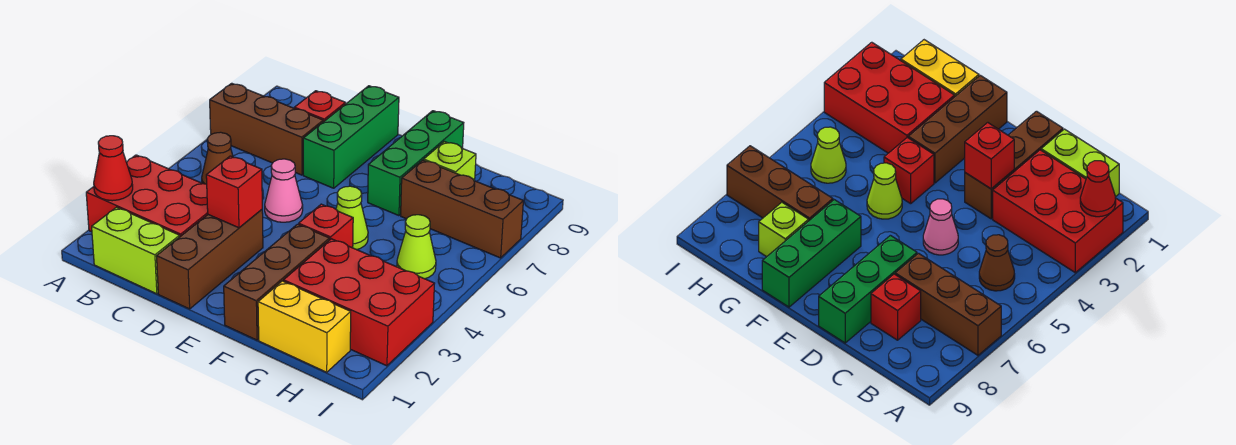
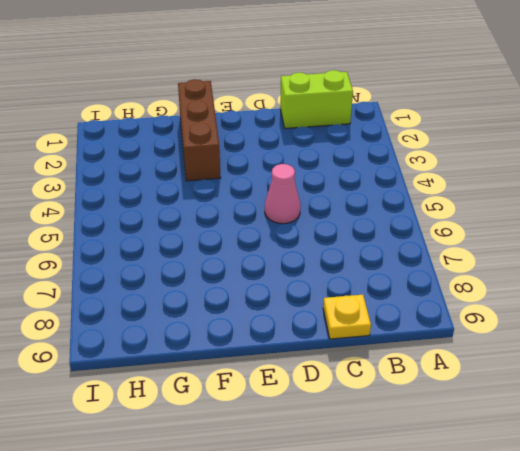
yellow plate C9 level 1 -> none
none -> red brick A2:C3 level 1
none -> brown brick A7:C7 level 1
none -> brown cone B5 level 1

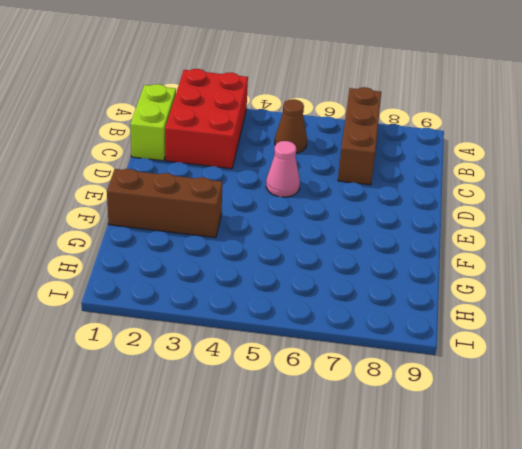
none -> red brick C8 level 1
none -> brown brick D1:D3 level 1
none -> green brick D7:D9 level 1

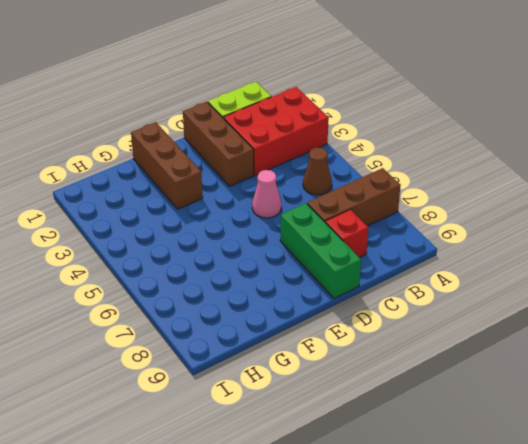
none -> red brick F4 level 1
none -> lime cone F5 level 1
none -> green brick F7:F9 level 1

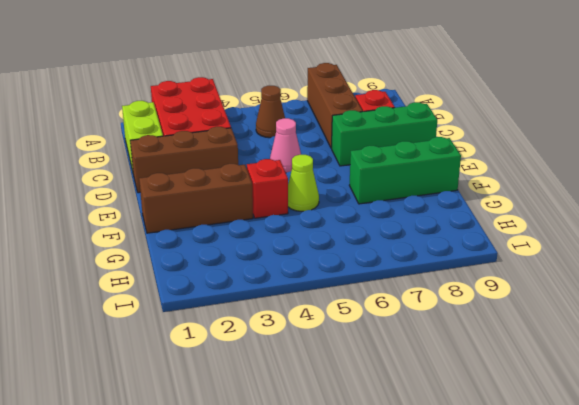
none -> yellow brick G1:H1 level 1
none -> red brick G2:I3 level 1
none -> brown brick G7:I7 level 1

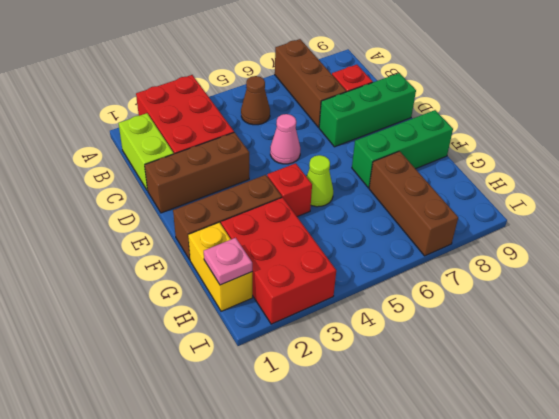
pink plate H1 level 2 -> none
none -> lime brick G8 level 1
none -> lime cone H5 level 1
none -> red cone A2 level 2

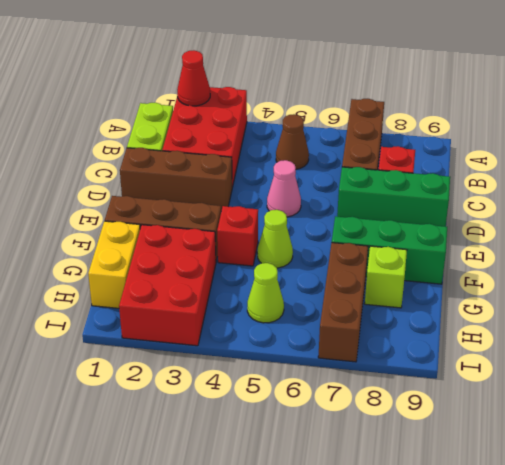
none -> red brick D3 level 2

